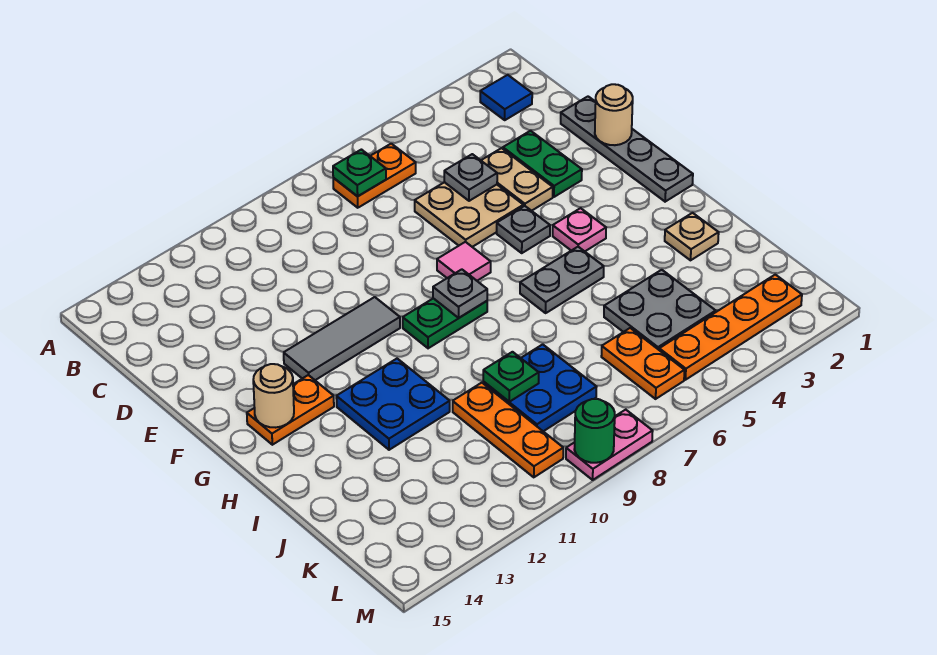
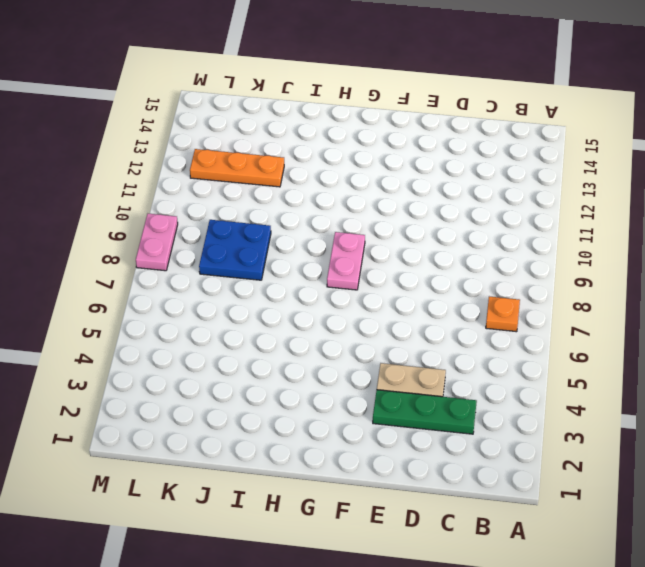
orange plate B7 level 1 -> orange plate B6:B7 level 1
green plate C3:E3 level 1 -> green plate D3:E3 level 1
pink plate G8:G9 level 1 -> green plate G8:G9 level 1
orange plate J12:L12 level 1 -> orange plate J10:L10 level 1
none -> blue tile B2 level 1
none -> grey plate D1:G1 level 1
none -> tan plate D5:E6 level 1

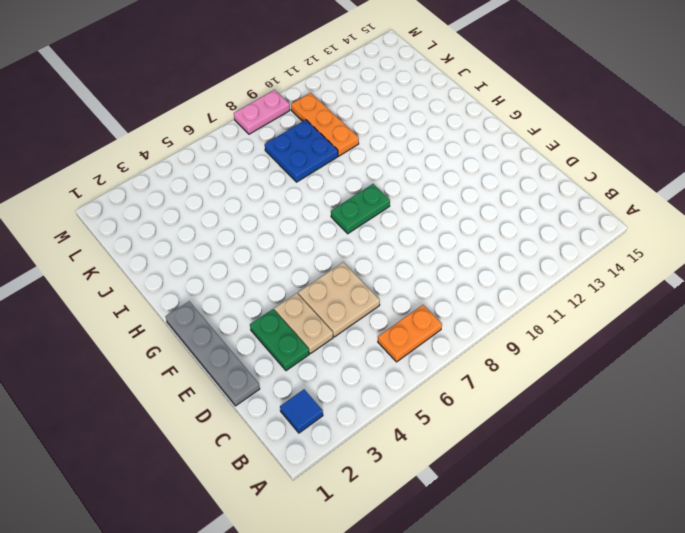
none -> grey plate F5 level 1
none -> pink tile F7 level 1
none -> grey tile F10:F12 level 1

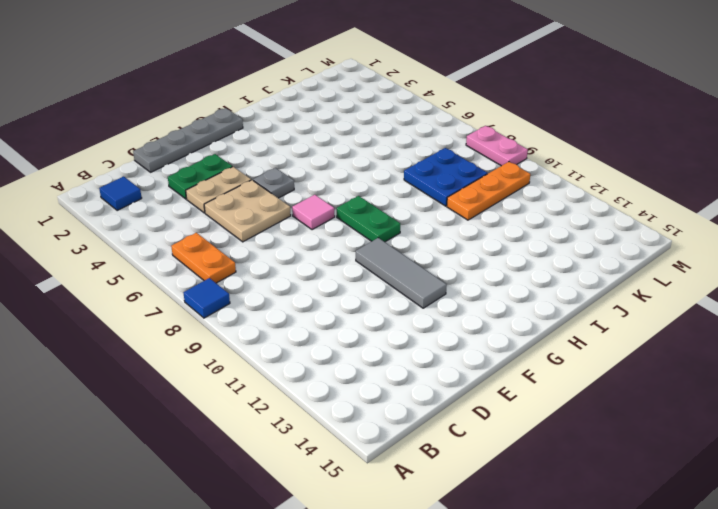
blue tile A8 level 1 -> none
none -> pink plate G4 level 1
none -> orange plate G13:G14 level 1
none -> grey plate H5:H6 level 1

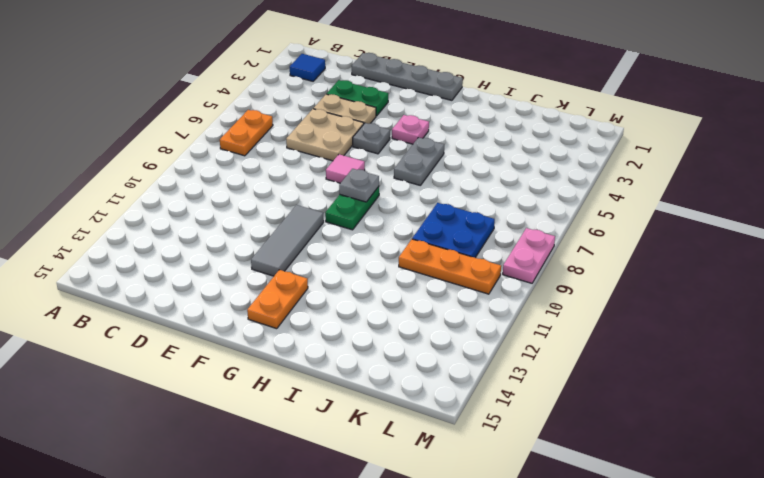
none -> blue plate H11:I12 level 1
none -> tan plate I2 level 1
none -> grey plate J4:K5 level 1

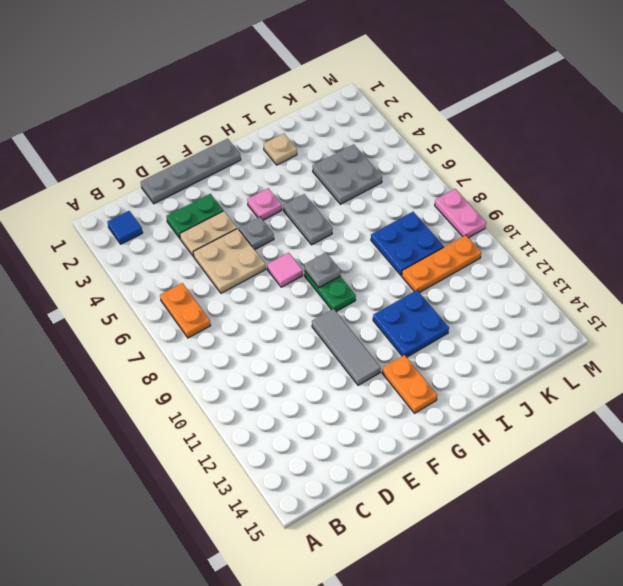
none -> orange plate K6:L6 level 1
none -> orange plate L2:L5 level 1
none -> green plate B7 level 2

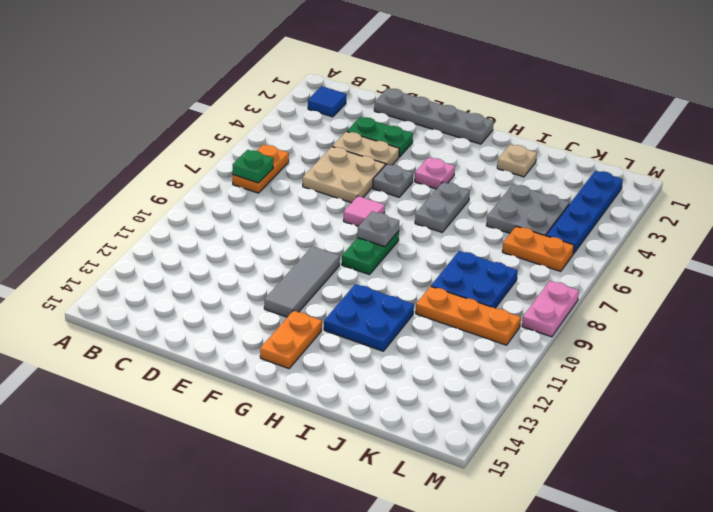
blue plate L2:L5 level 1 -> orange plate L2:L5 level 1
none -> grey plate D5 level 2
none -> tan round brick E1 level 2
none -> tan round brick G14 level 2

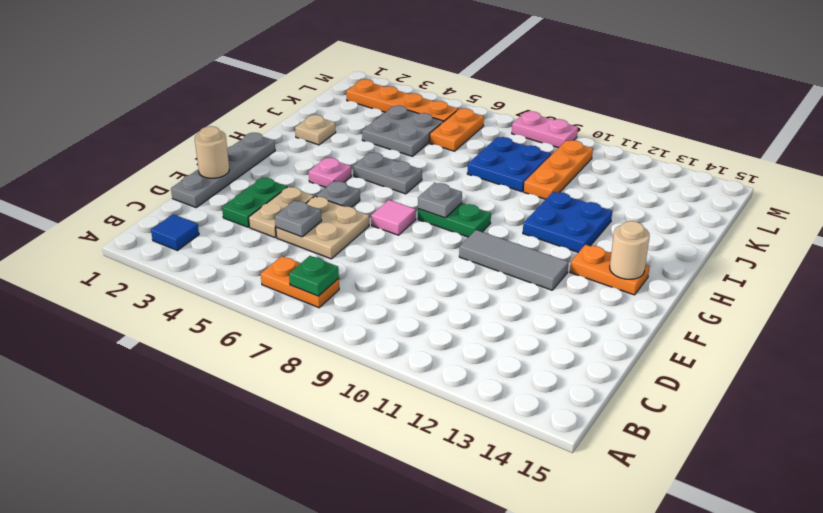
none -> green plate J9 level 2
none -> green round brick M9 level 2

